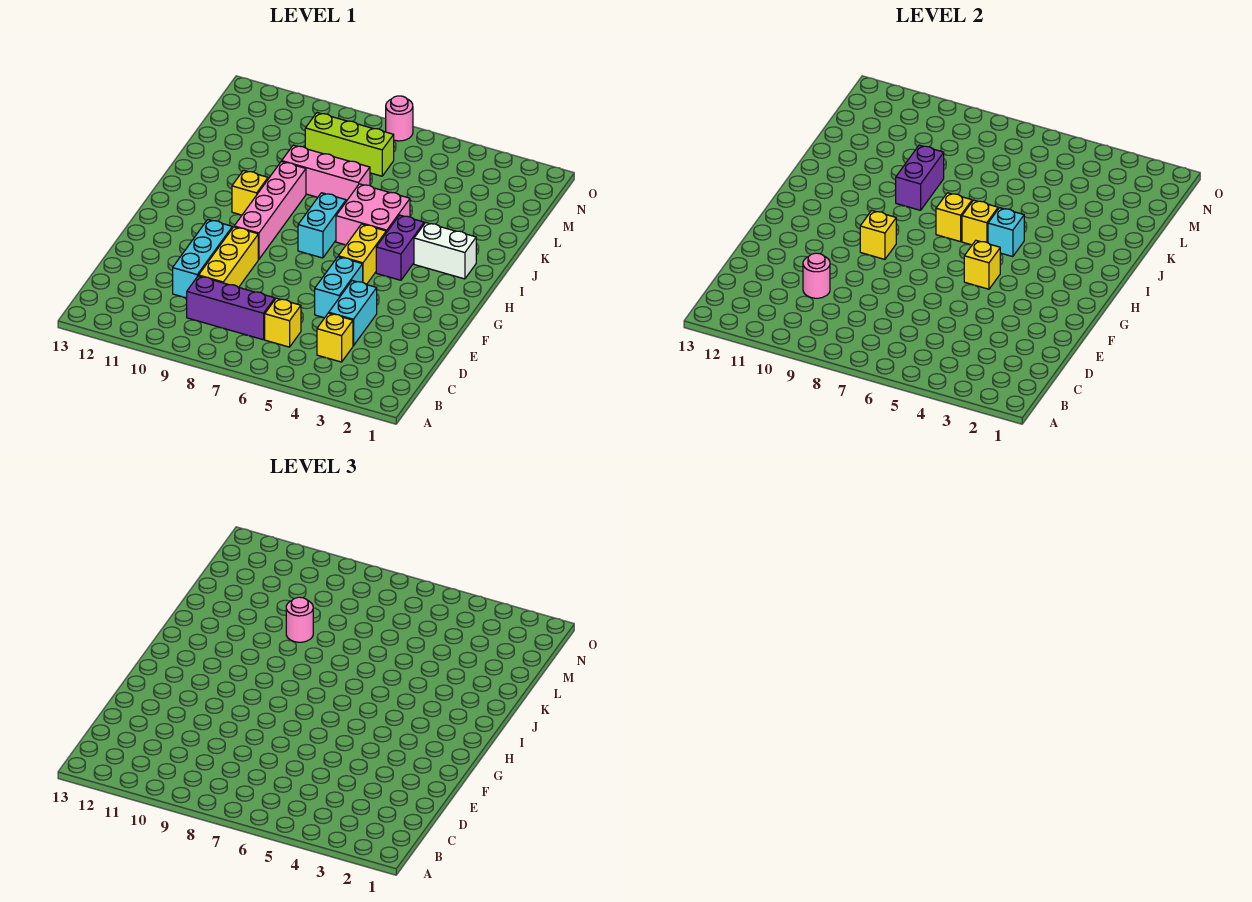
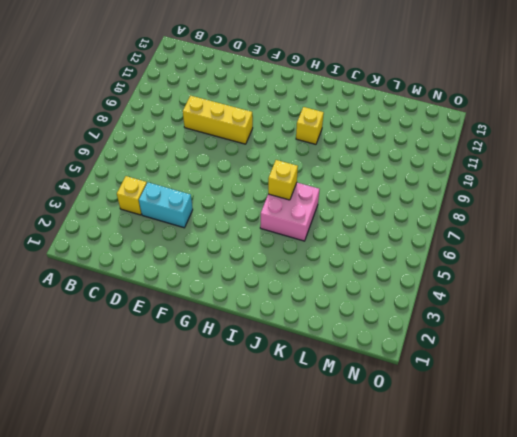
none -> yellow brick C6 level 1
none -> purple brick C7:C9 level 1
none -> cyan brick D10:F10 level 1

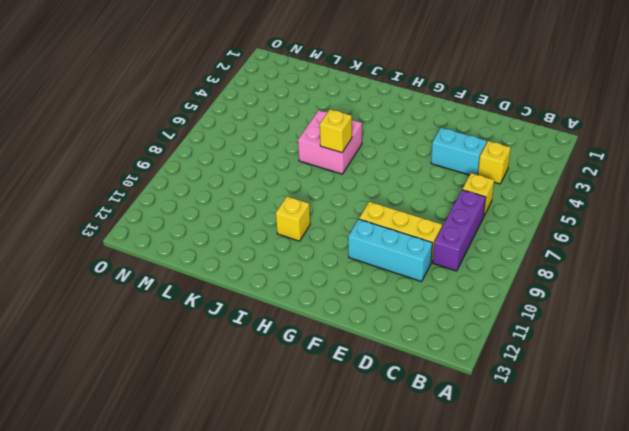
none -> cyan brick E5:F5 level 1
none -> yellow brick G5:H5 level 1
none -> pink brick G9:J9 level 1

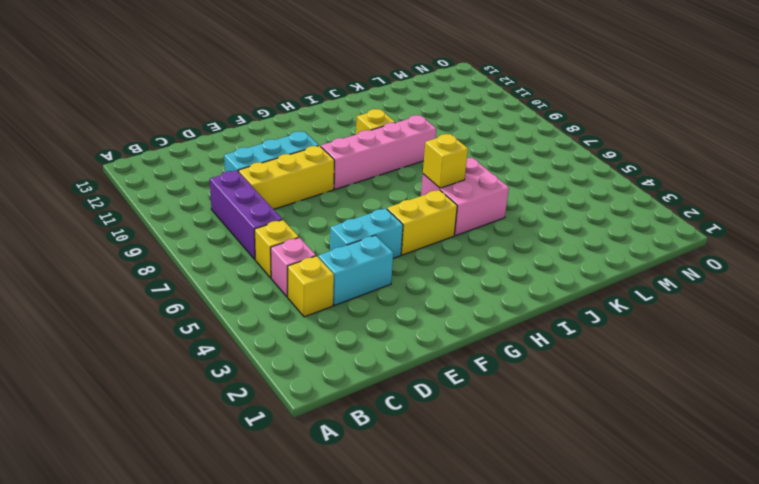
pink brick C5 level 1 -> none
none -> purple brick H4:I4 level 1
none -> cyan brick H7:I7 level 1
none -> white brick I2:I3 level 1

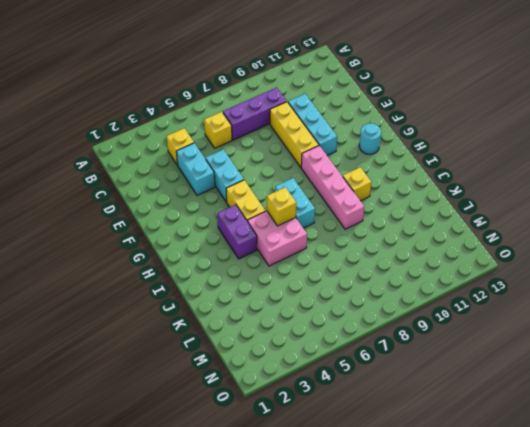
cyan round brick G12 level 1 -> none
none -> white brick I2:I3 level 1
none -> pink brick K7:K9 level 1
none -> lime brick M7:M9 level 1

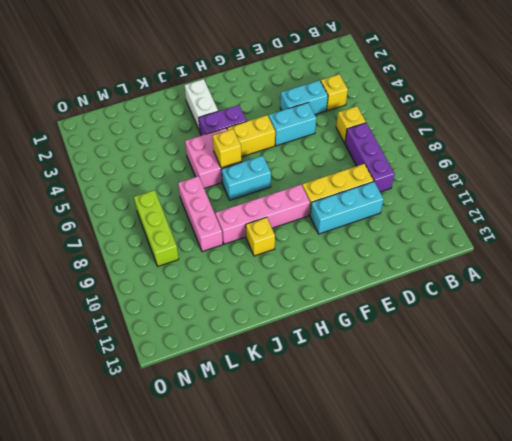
none -> pink round brick O7 level 1
none -> pink round brick D10 level 2
none -> yellow brick G5 level 2

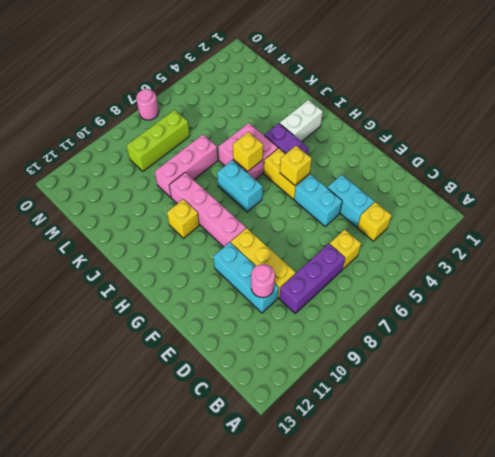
none -> yellow brick G9 level 2
none -> cyan brick I5 level 2
none -> yellow brick I7 level 2

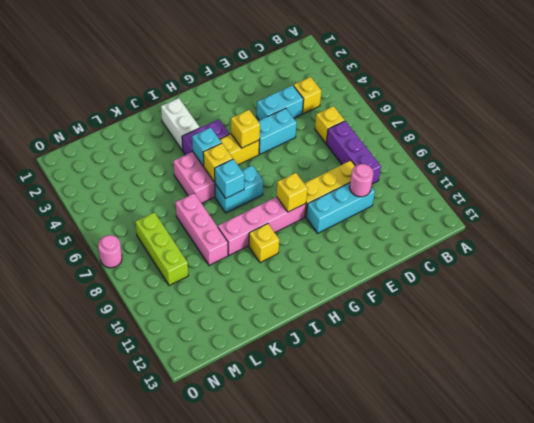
cyan brick I7 level 2 -> yellow brick I7 level 2
none -> purple brick J9:K9 level 2
none -> pink round brick K9 level 3

